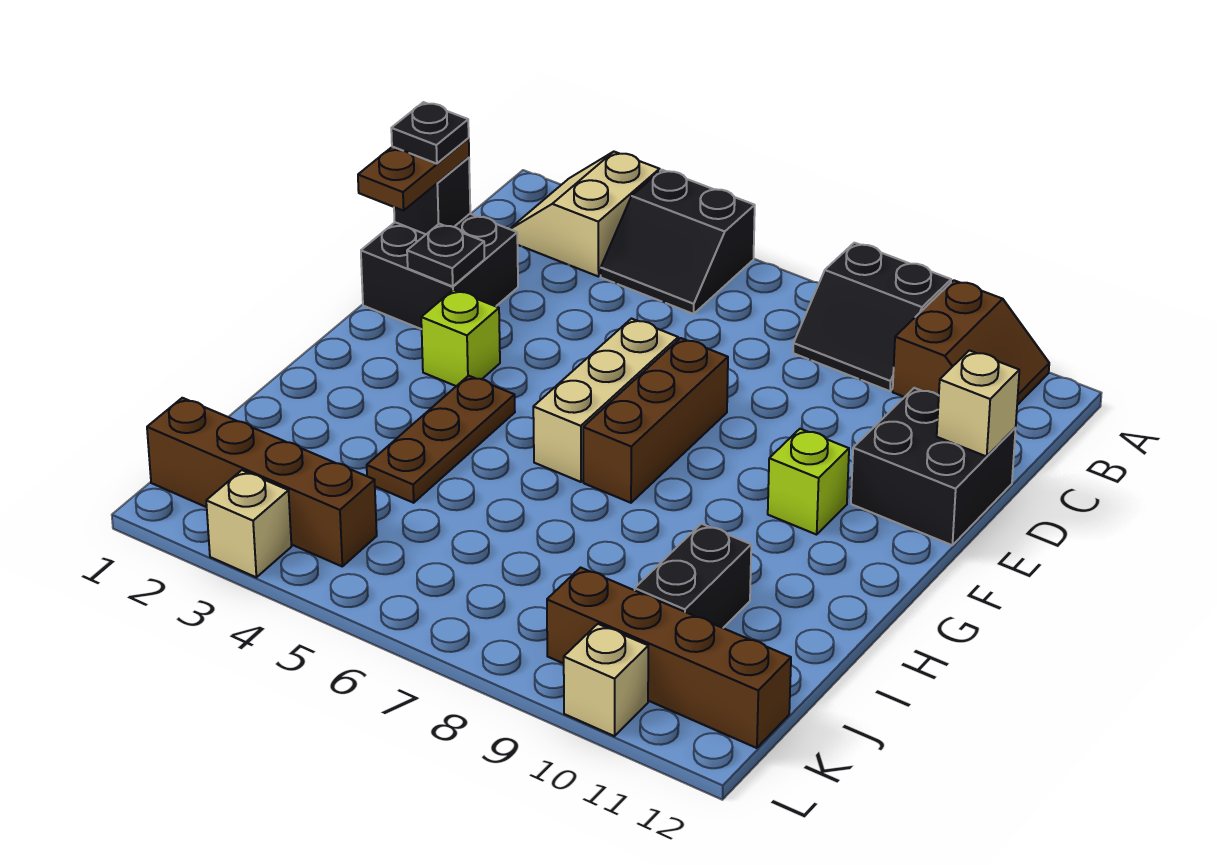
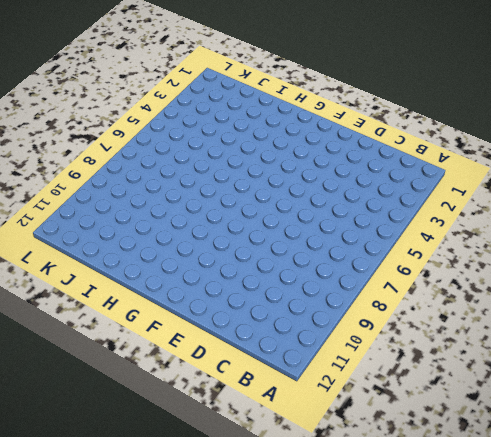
none -> tan slope A2:B3 level 1 top 3
none -> black slope A4:B5 level 1 top A
none -> black slope A8:B9 level 1 top A

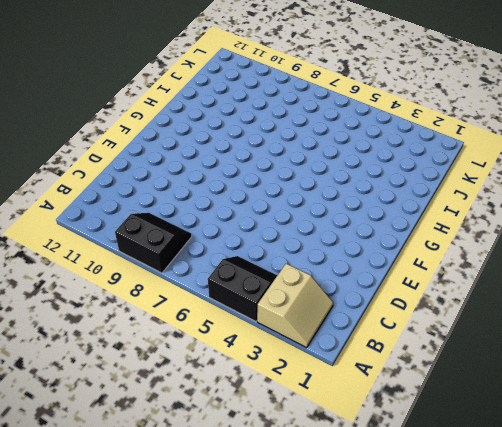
none -> brown slope A10:B11 level 1 top 10
none -> black brick D1:E2 level 1
none -> black brick D11:E12 level 1

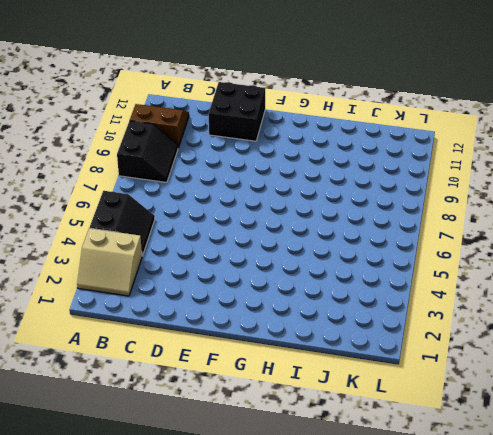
none -> black brick D1:E2 level 1
none -> tan brick E6:G6 level 1
none -> brown brick E7:G7 level 1

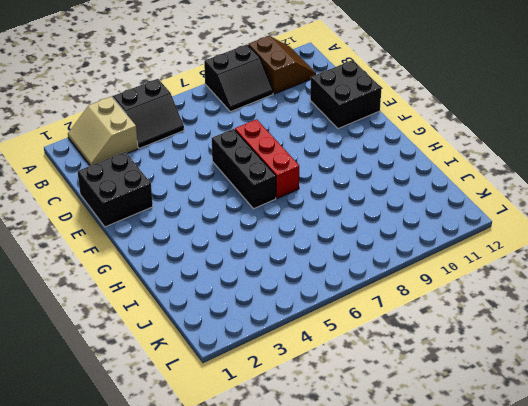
black brick E6:G6 level 1 -> tan brick E6:G6 level 1
red brick E7:G7 level 1 -> brown brick E7:G7 level 1
none -> lime brick F3 level 1
none -> lime brick F10 level 1
none -> brown plate G4:I4 level 1

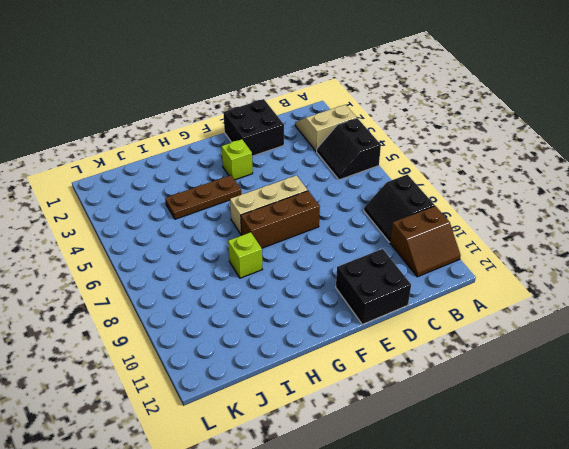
lime brick H8 level 1 -> lime brick F10 level 1
none -> black brick I10:J10 level 1
none -> brown brick K1:K4 level 1
none -> brown brick K9:K12 level 1

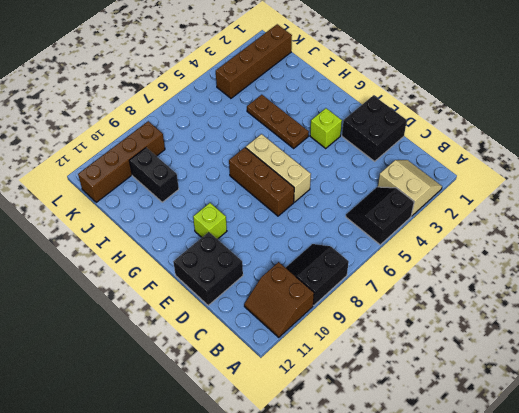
none -> tan brick L3 level 1
none -> tan brick L10 level 1
none -> black brick D1 level 2

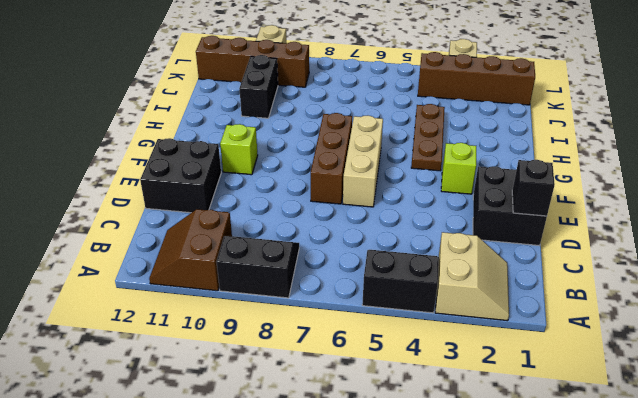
none -> tan brick D12 level 2
none -> black plate E2 level 2
none -> brown plate D1:E1 level 3

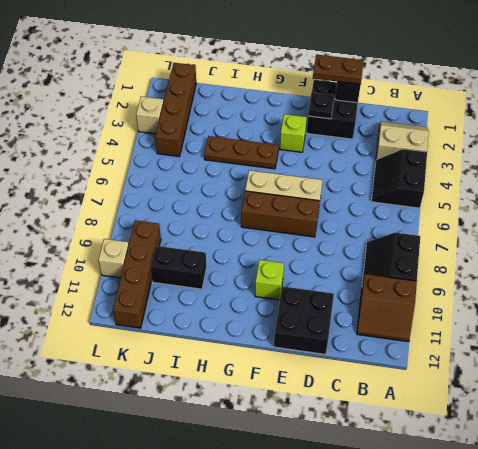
none -> tan brick D12 level 2
none -> black plate D1 level 4

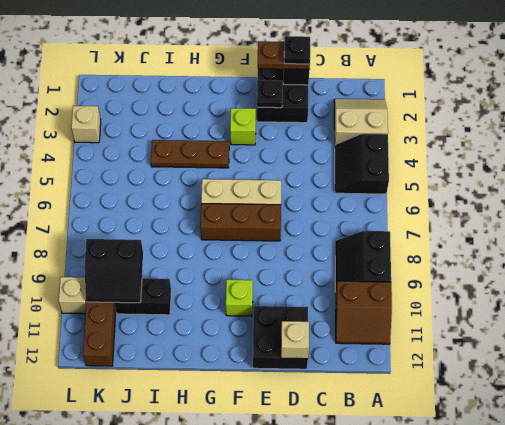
black slope J9:K10 level 2 top 9 -> none
none -> brown brick K1:K4 level 1

